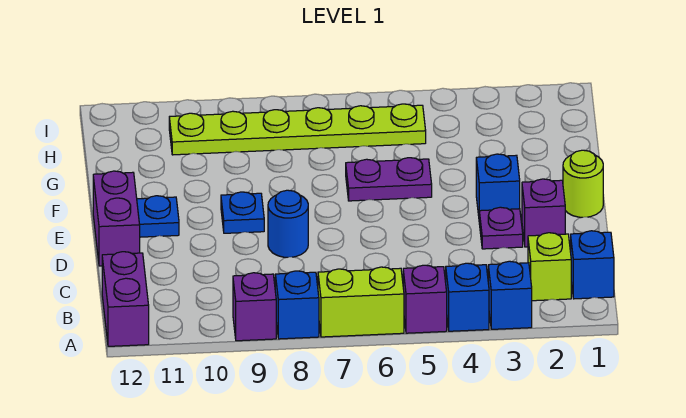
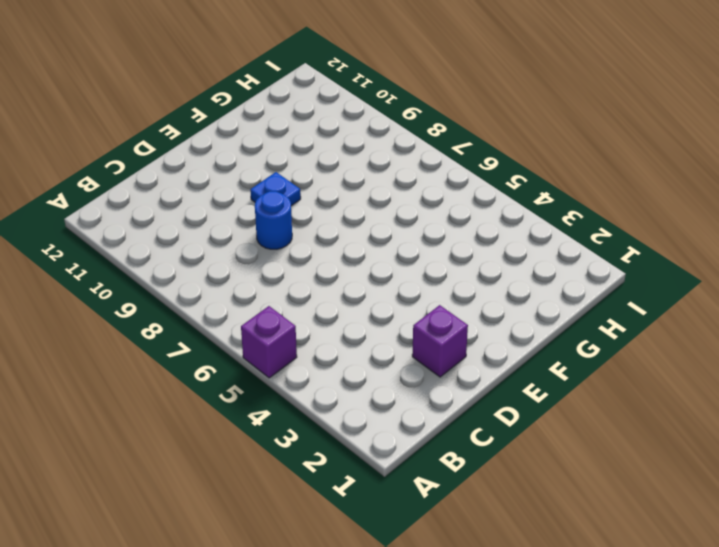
none -> blue brick A3 level 1
none -> blue brick A4 level 1
none -> lime brick A6:A7 level 1

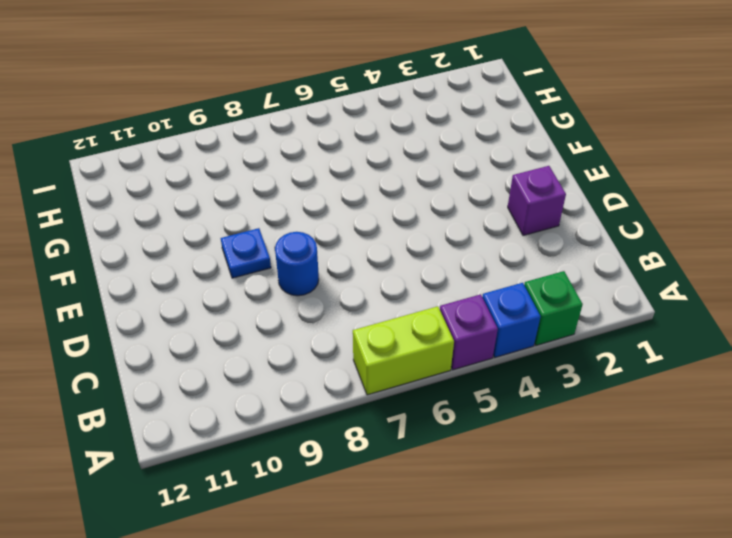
green brick A3 level 1 -> blue brick A3 level 1
none -> blue brick A8 level 1
none -> purple brick A9 level 1
none -> purple brick A12:B12 level 1

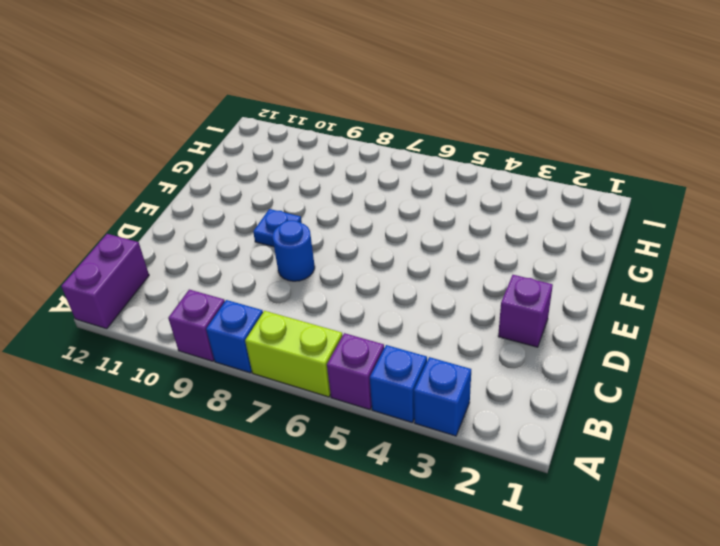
none -> blue brick B1 level 1
none -> lime brick B2 level 1
none -> purple plate D3 level 1

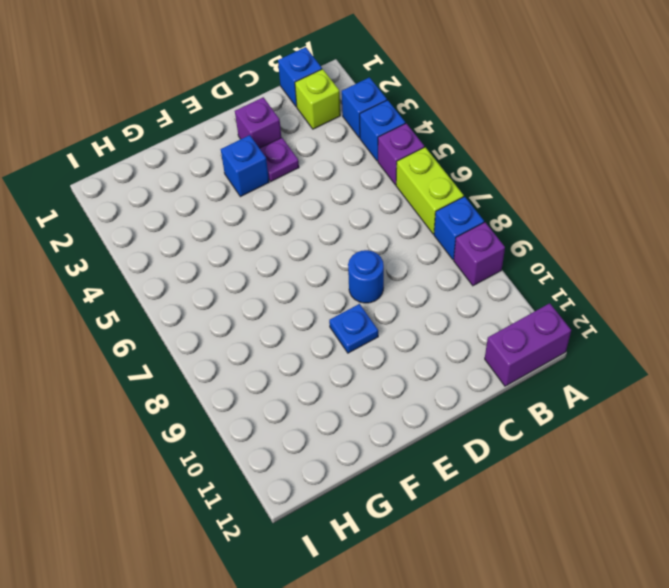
none -> purple brick D12:E12 level 1
none -> lime round brick E1 level 1
none -> blue plate E11 level 1

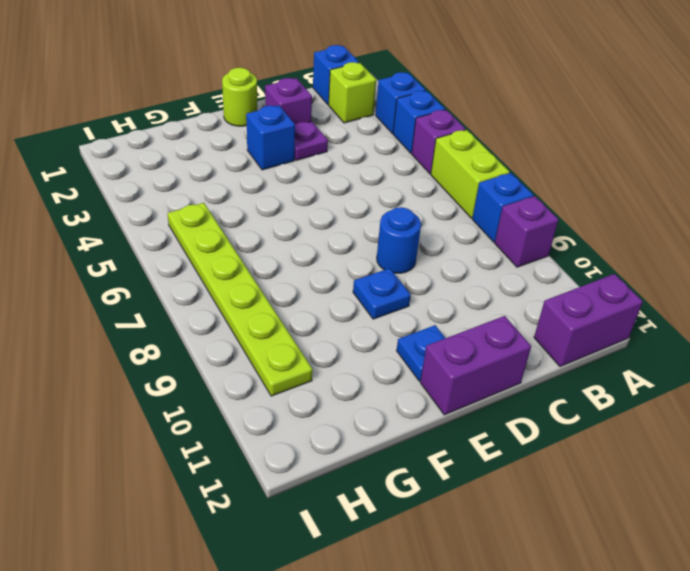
none -> purple plate F5:F6 level 1

